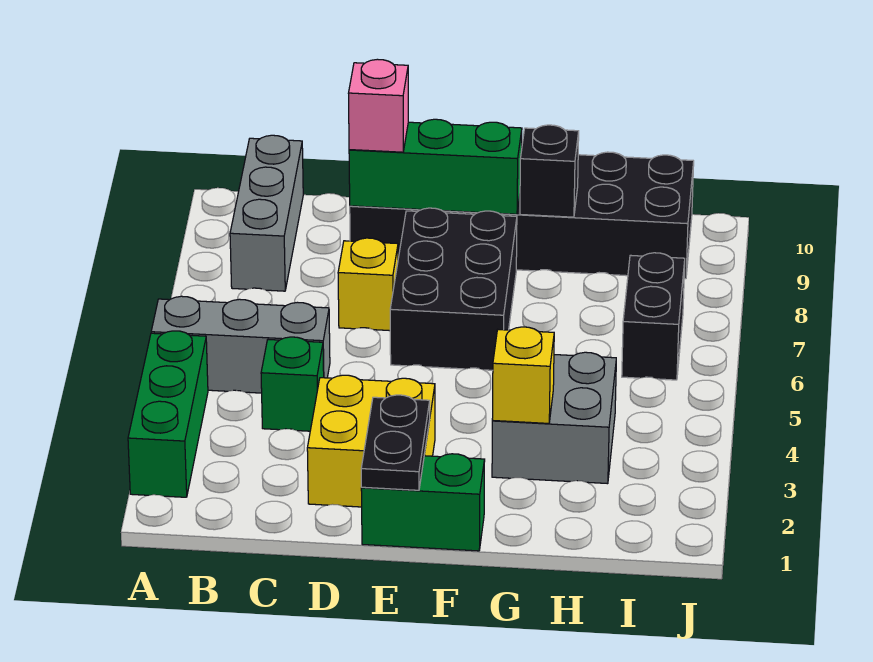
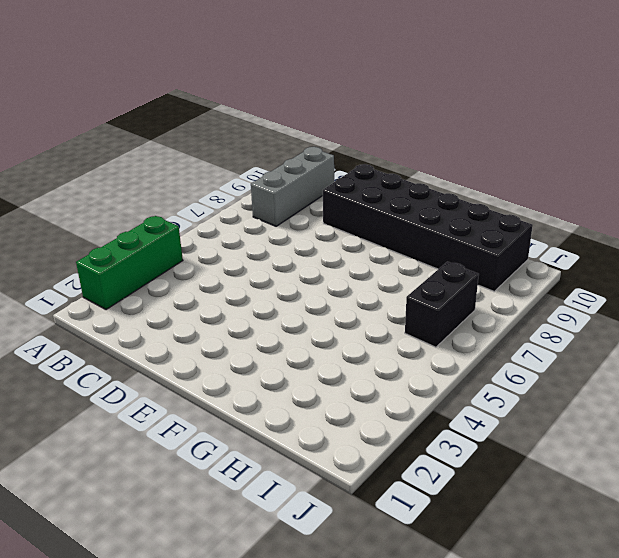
none -> grey brick A5:C5 level 1
none -> green brick C4 level 1
none -> yellow brick D2:E3 level 1

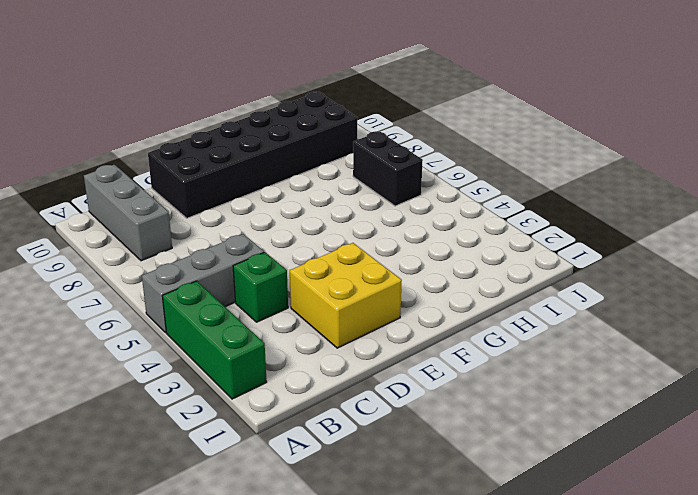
none -> yellow brick D7 level 1
none -> green brick E1:F1 level 1
none -> black brick E6:F8 level 1

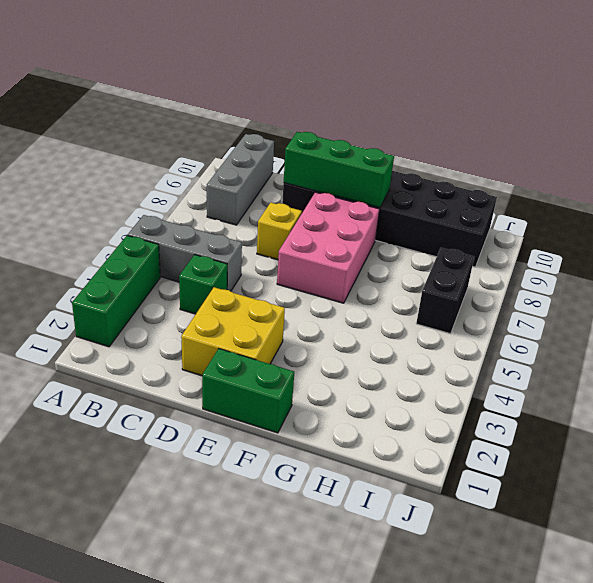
pink brick E6:F8 level 1 -> black brick E6:F8 level 1
none -> grey brick G3:H4 level 1
none -> black plate E1:E2 level 2
none -> yellow brick G3 level 2

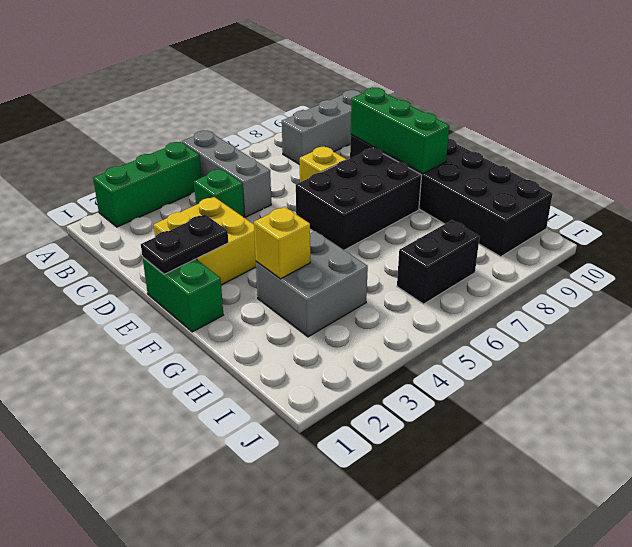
none -> black brick G9 level 2
none -> pink brick D9 level 3

